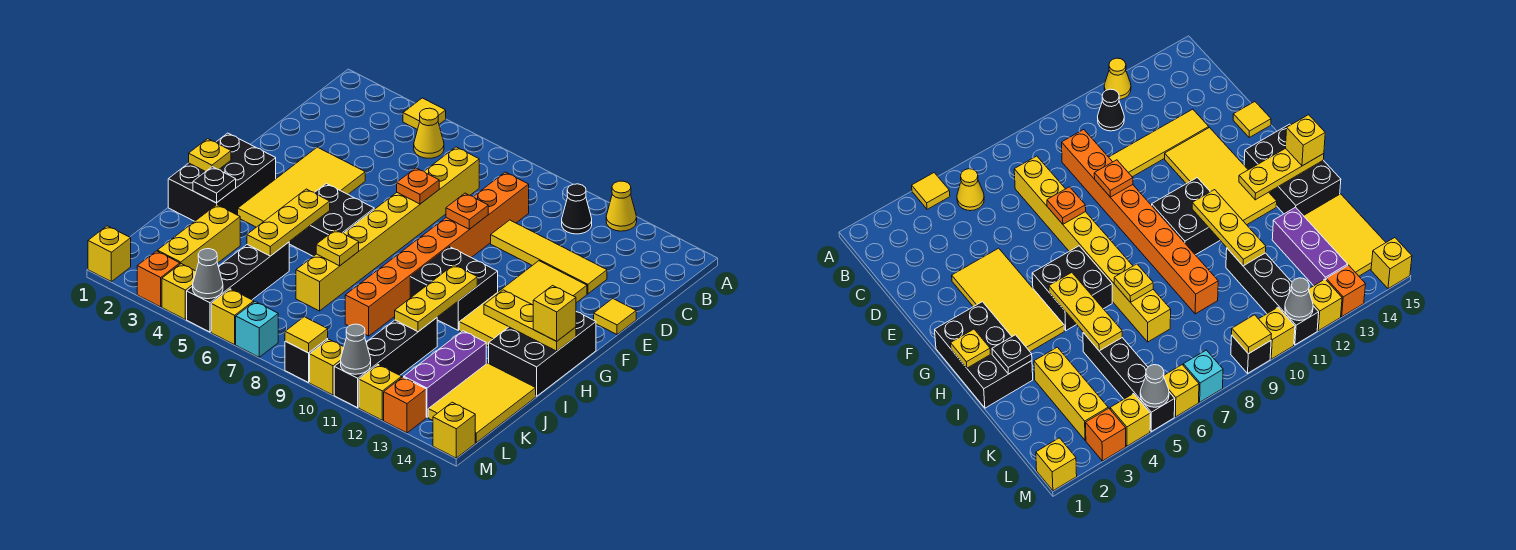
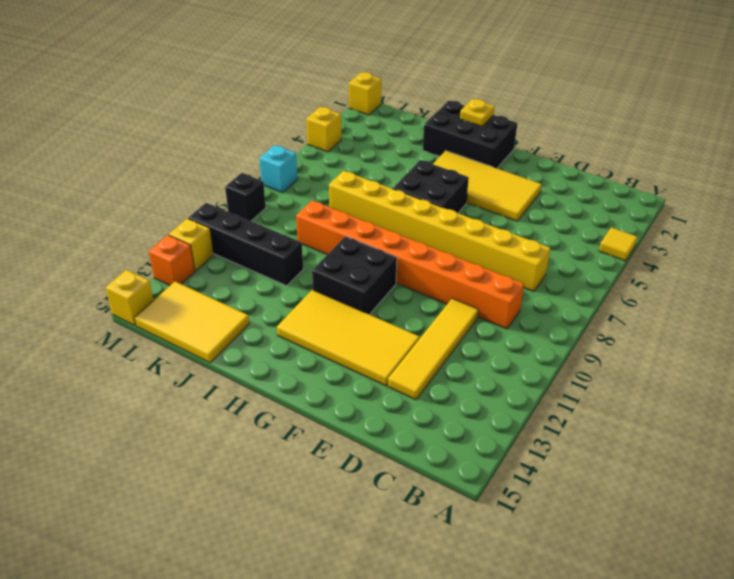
none -> yellow cone A12 level 1
none -> yellow cone B5 level 1
none -> black cone B11 level 1
none -> yellow tile E15 level 1

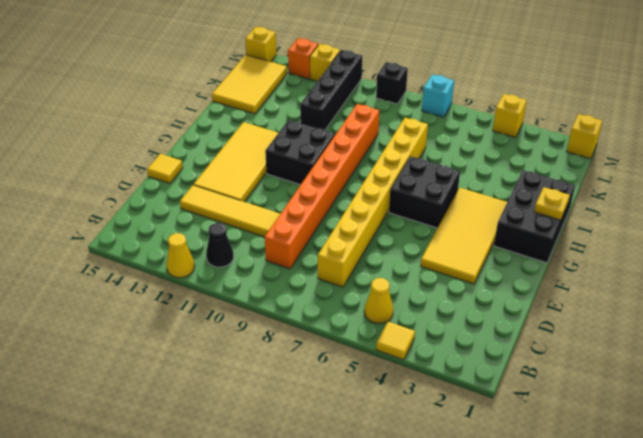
none -> black brick G14:I15 level 1
none -> yellow brick J3:L3 level 1
none -> black brick J5:M5 level 1
none -> purple brick J13:L13 level 1

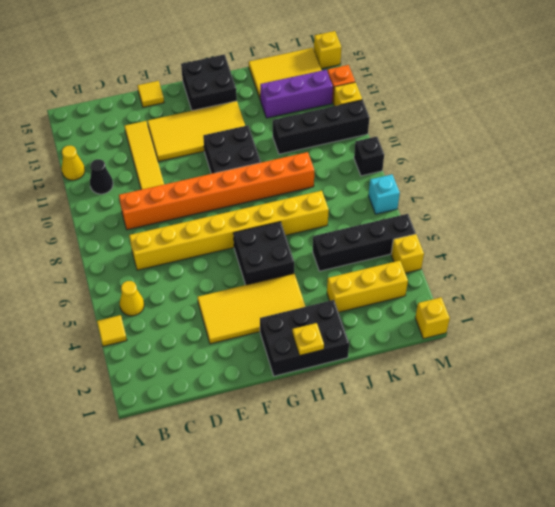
black brick G14:H15 level 1 -> black brick G14:I15 level 1
none -> orange brick M3 level 1
none -> yellow brick M6 level 1
none -> yellow brick M10 level 1
none -> orange plate E7 level 2

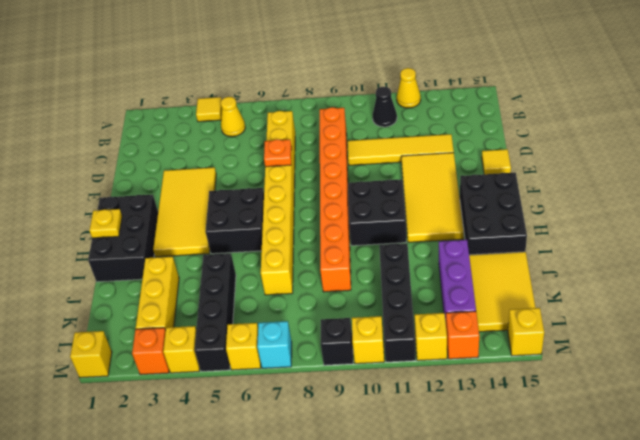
none -> orange plate E9 level 2
none -> yellow plate H5:J5 level 2
none -> yellow plate H11:J11 level 2
none -> yellow plate H13:H15 level 2

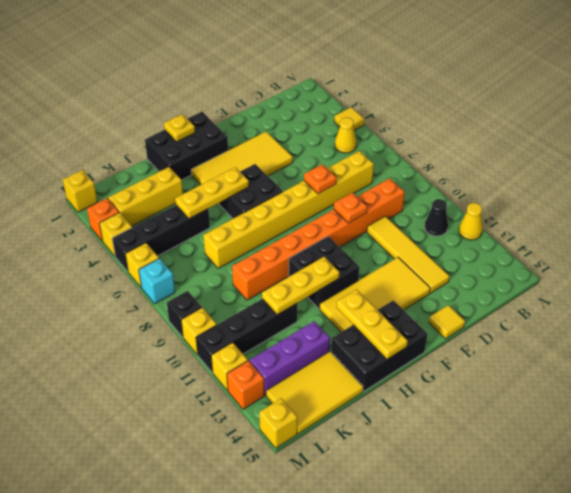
none -> black plate I2 level 2
none -> yellow plate I7 level 2
none -> grey cone M5 level 2
none -> yellow tile M9 level 2

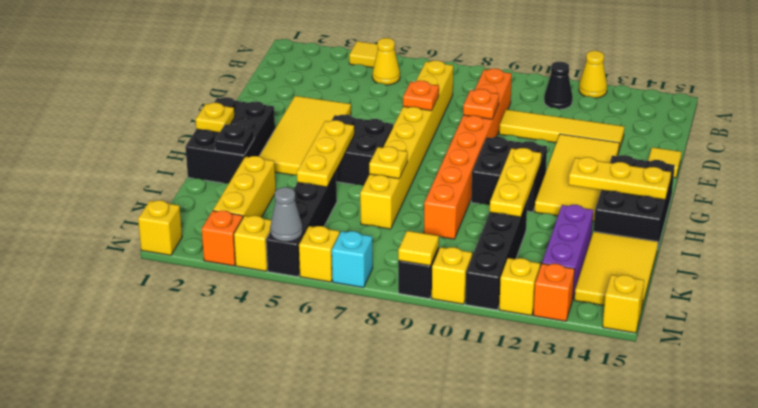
none -> grey cone M11 level 2
none -> yellow brick H15 level 3

